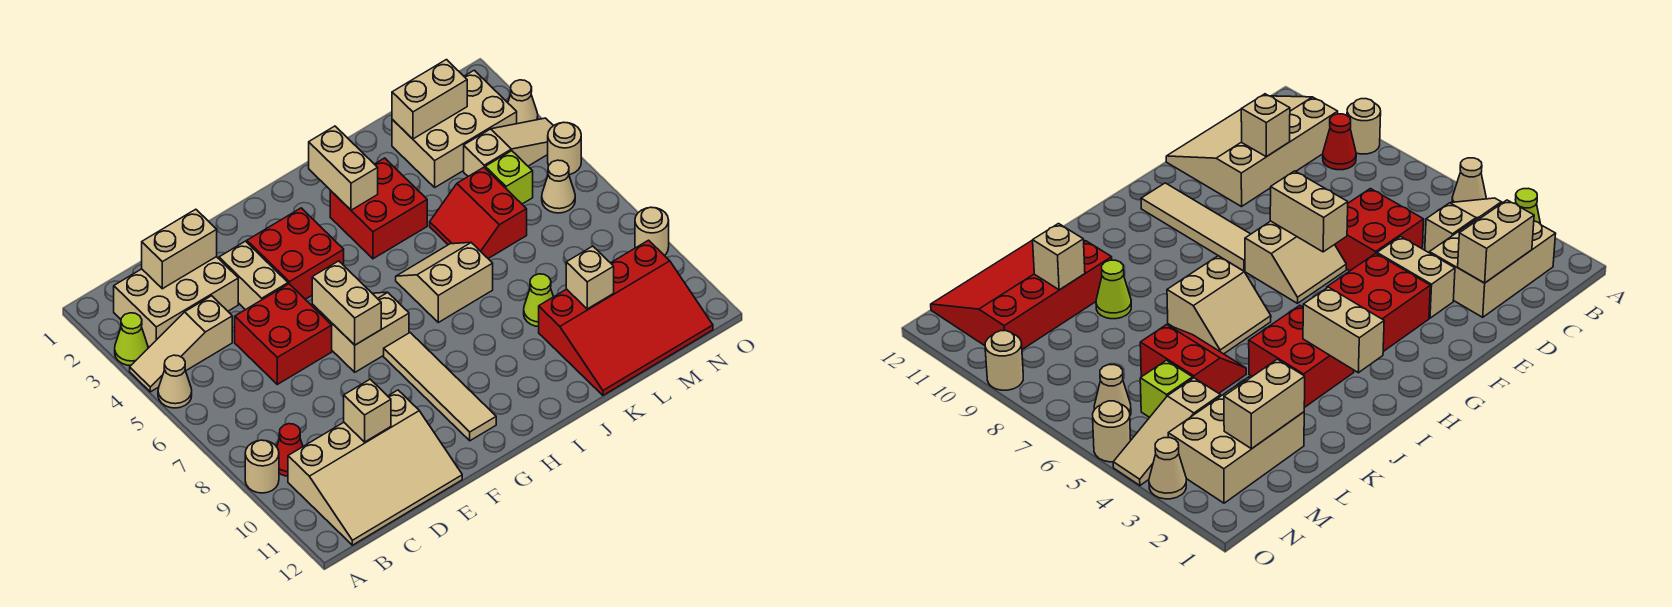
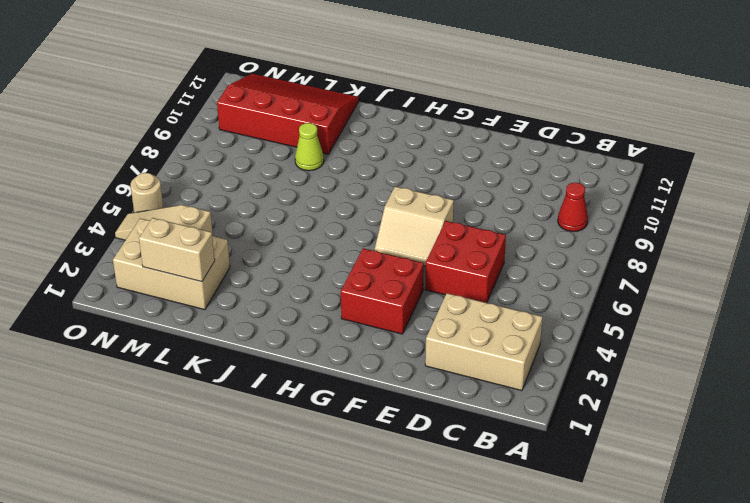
none -> lime cone A3 level 1
none -> tan slope A4:C4 level 1 top C
none -> tan cone A5 level 1
none -> tan round brick A9 level 1

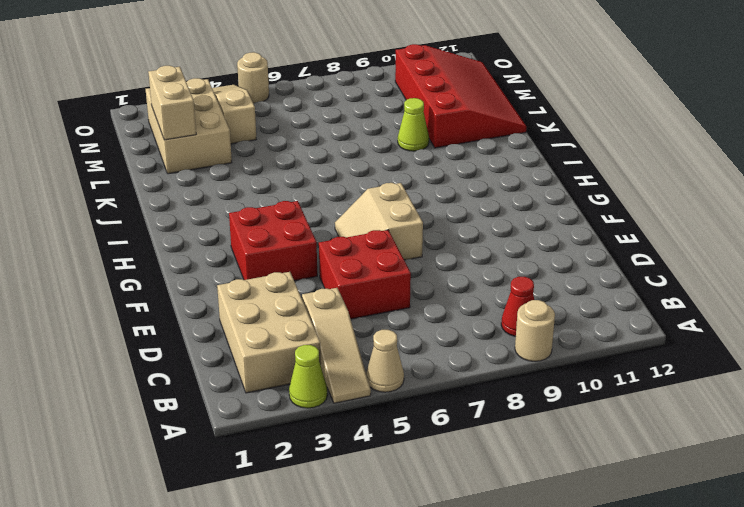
none -> tan slope B10:E12 level 1 top 10
none -> tan brick E3:E4 level 1
none -> tan tile G8:G11 level 1
none -> red brick I3:J4 level 1

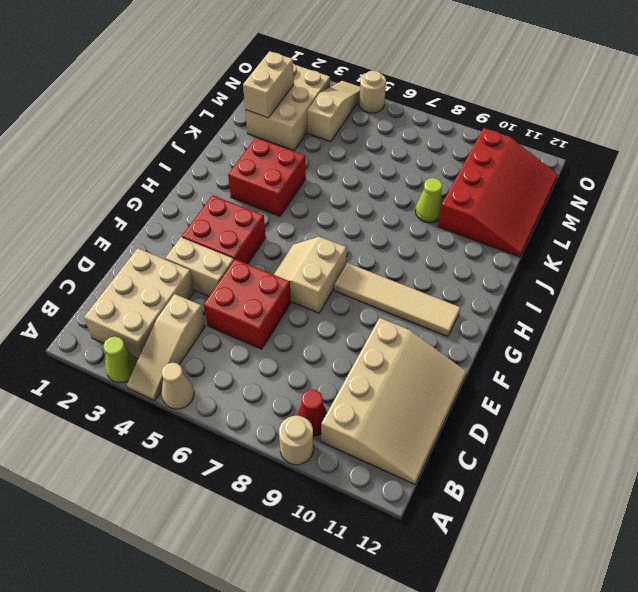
none -> tan slope I6:J7 level 1 top 7
none -> red slope K5:L6 level 1 top L
none -> lime brick M5 level 1
none -> tan cone N6 level 1

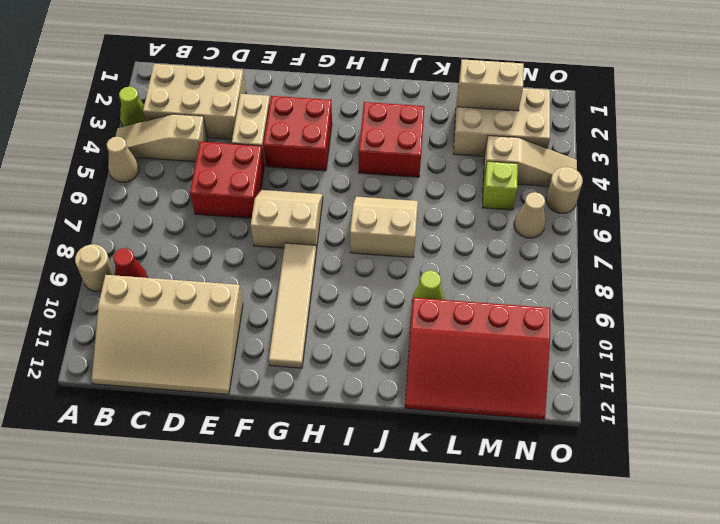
none -> red slope K5:L6 level 1 top L
none -> tan cone O3 level 1
none -> tan round brick O9 level 1
none -> tan brick C2:D2 level 2

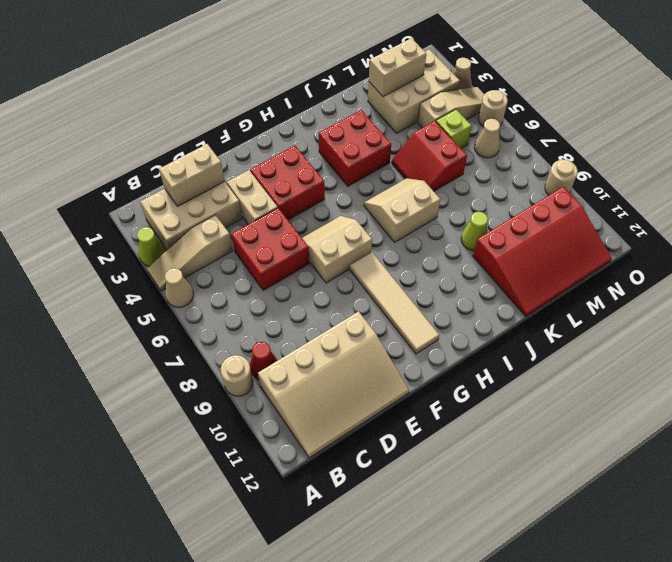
none -> tan brick D10 level 2
none -> tan brick F6:F7 level 2
none -> tan brick I2:I3 level 2
none -> tan brick L10 level 2

